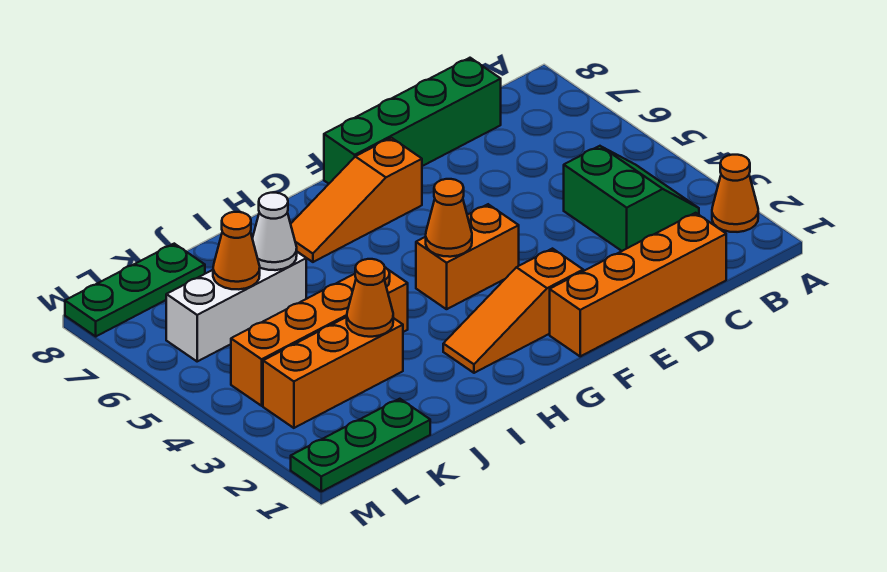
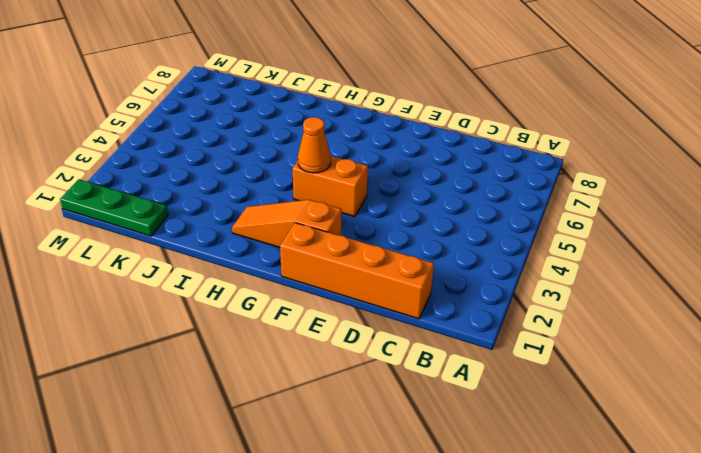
none -> orange cone A2 level 1
none -> green slope B3:C4 level 1 top C
none -> green brick C8:F8 level 1

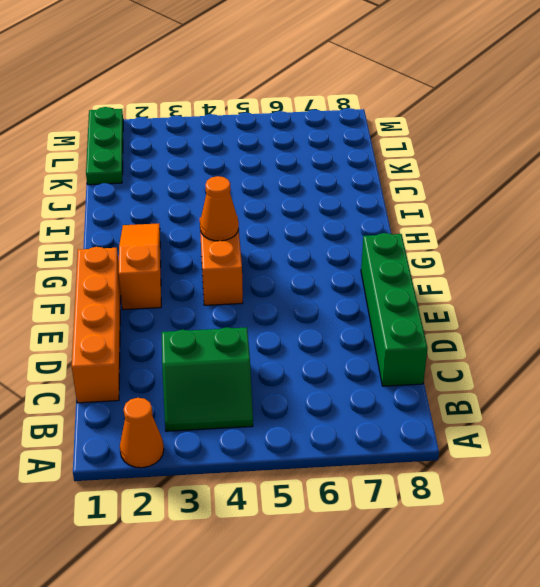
none -> orange slope F7:H7 level 1 top F
none -> orange brick I4:L4 level 1
none -> orange brick J3:L3 level 1

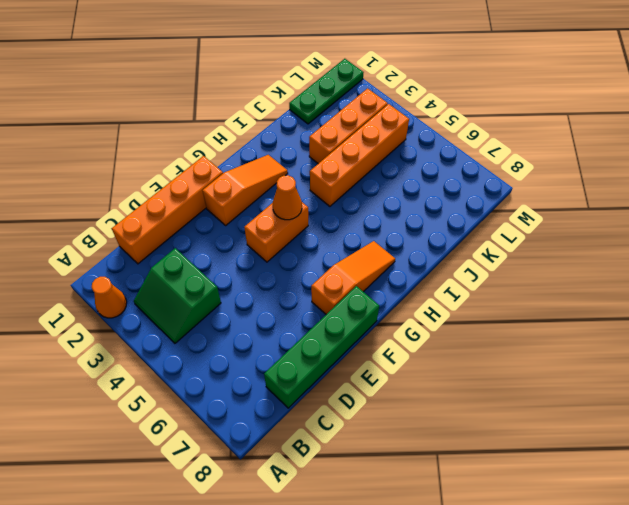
none -> white brick J6:L6 level 1
none -> green plate K8:M8 level 1
none -> orange cone J3 level 2

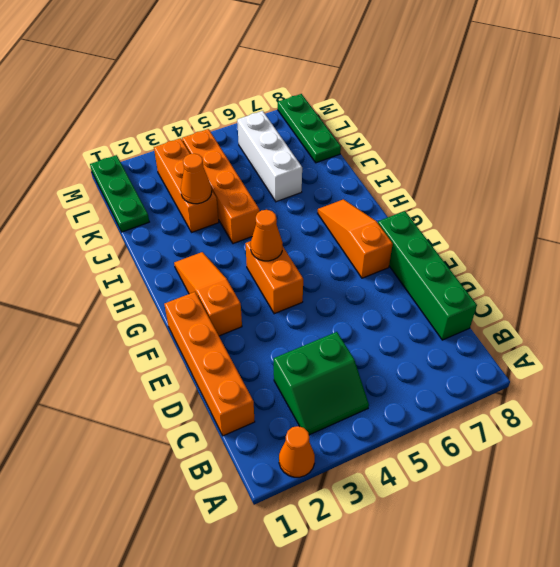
none -> white cone J6 level 2
none -> orange cone K6 level 2

